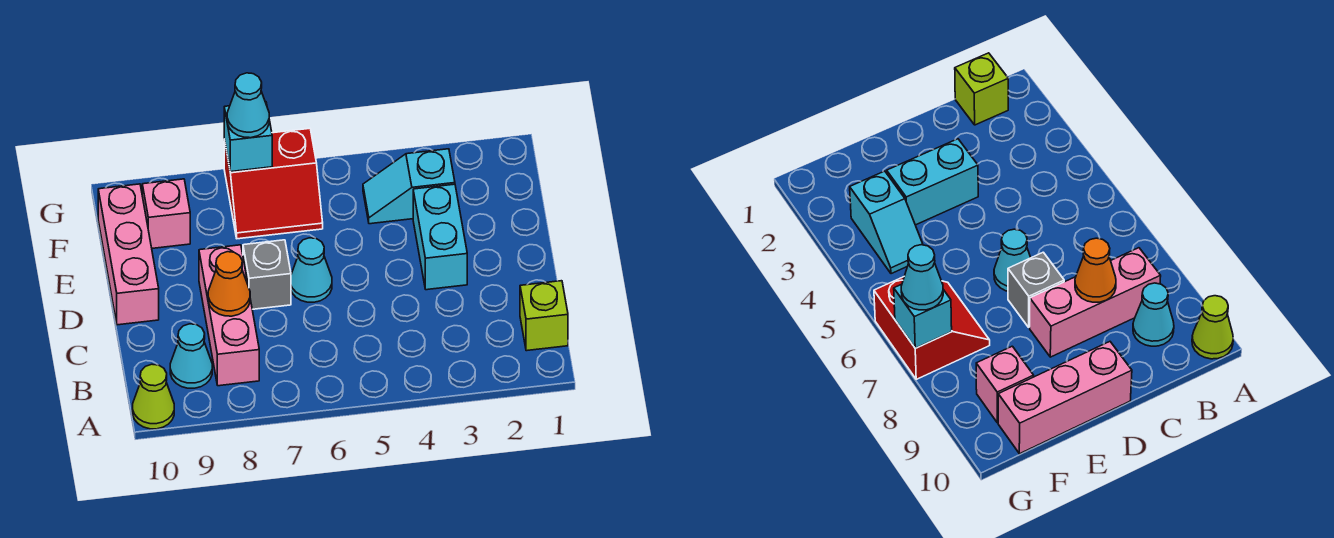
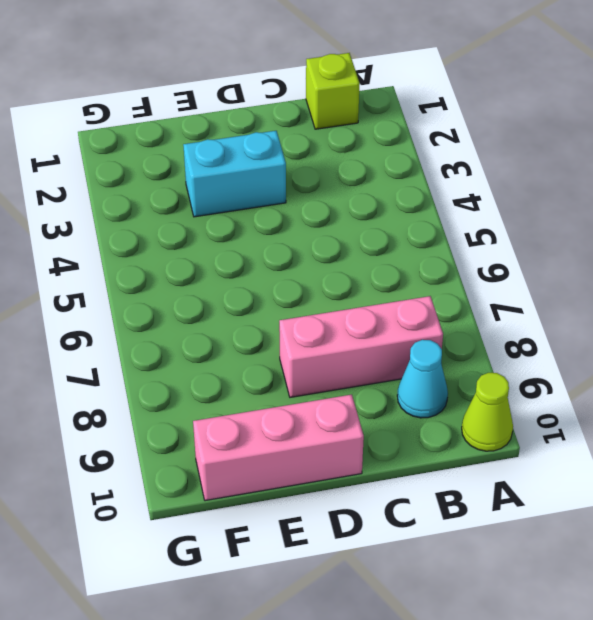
none -> cyan cone D6 level 1
none -> grey brick D7 level 1
none -> cyan slope F3:F4 level 1 top 3

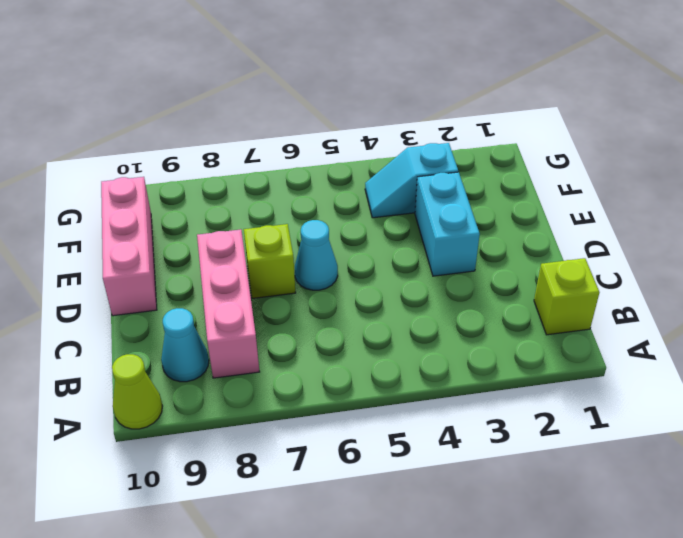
lime brick D7 level 1 -> grey brick D7 level 1
none -> red slope F6:G7 level 1 top G
none -> pink brick F9 level 1
none -> orange cone C8 level 2

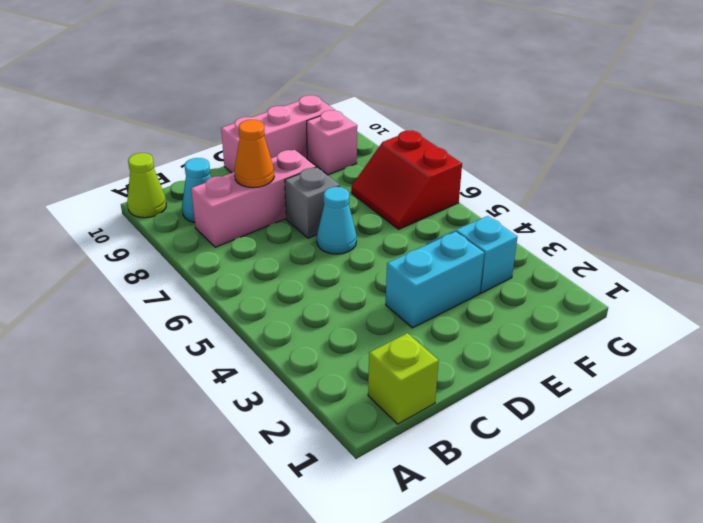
none -> cyan brick G7 level 2
none -> cyan cone G7 level 3

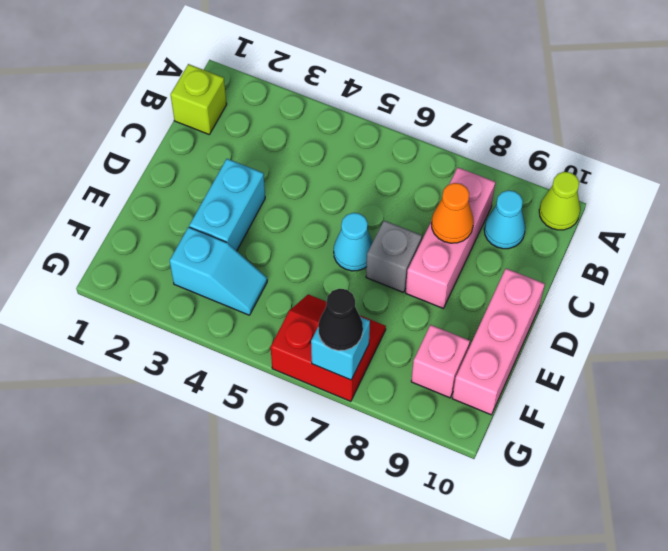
black cone G7 level 3 -> cyan cone G7 level 3

